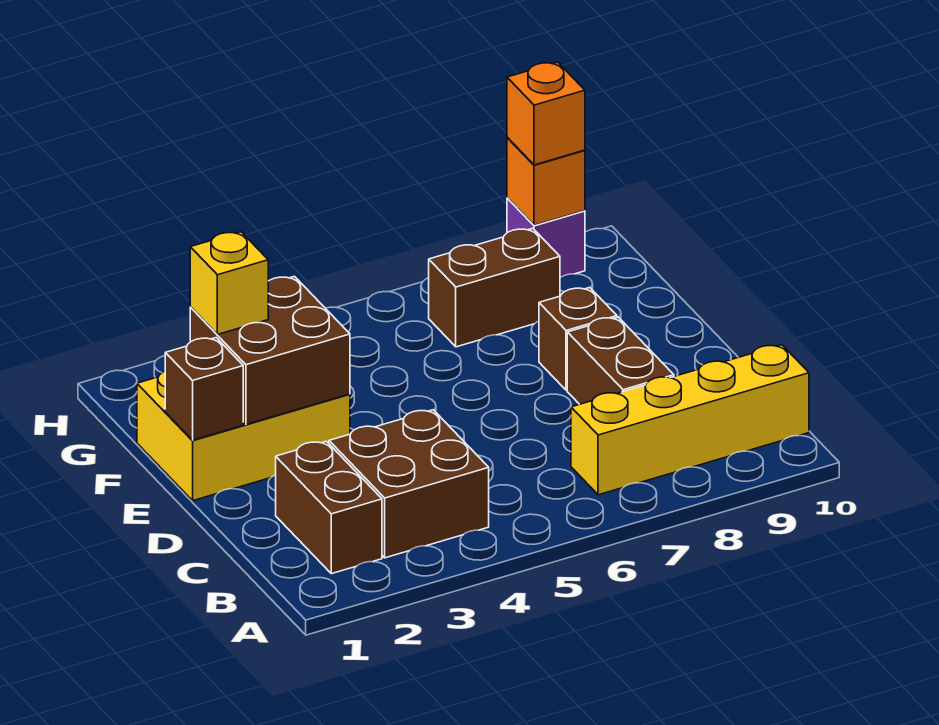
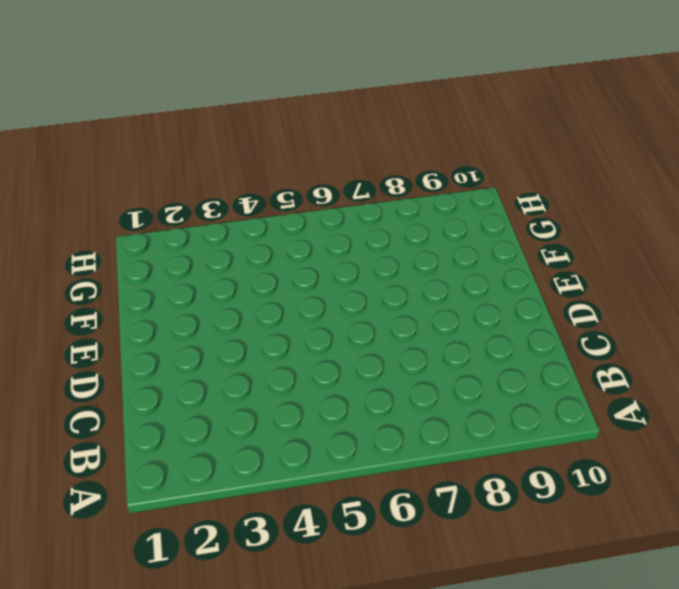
none -> brown brick B2:C2 level 1
none -> brown brick B3:C4 level 1
none -> yellow brick B7:B10 level 1

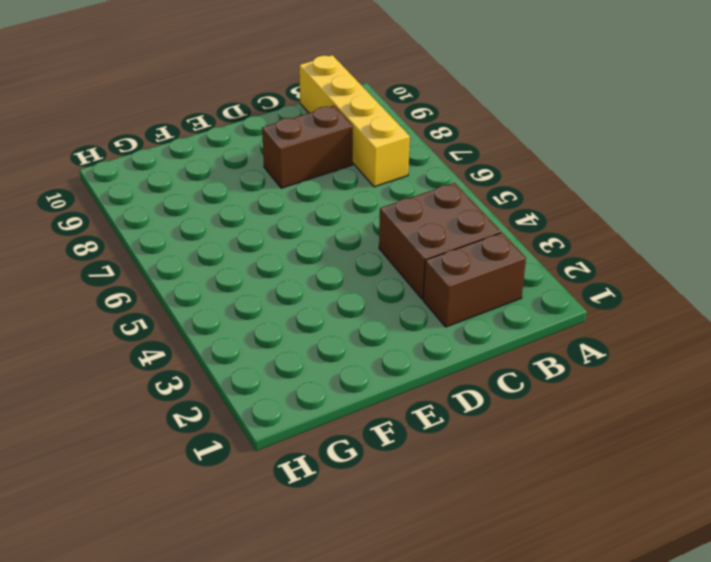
none -> yellow brick E1:F3 level 1
none -> brown brick E8 level 1
none -> brown brick G7:G8 level 1

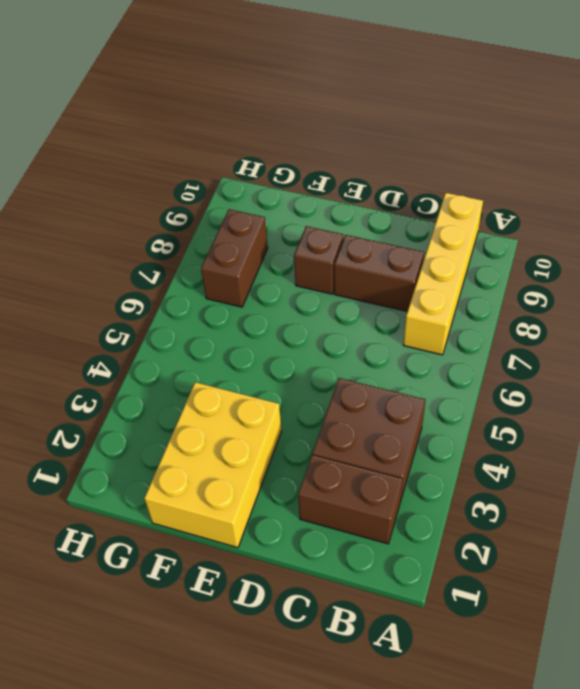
none -> purple brick H9 level 1
none -> brown brick E1 level 2
none -> brown brick E2:F3 level 2

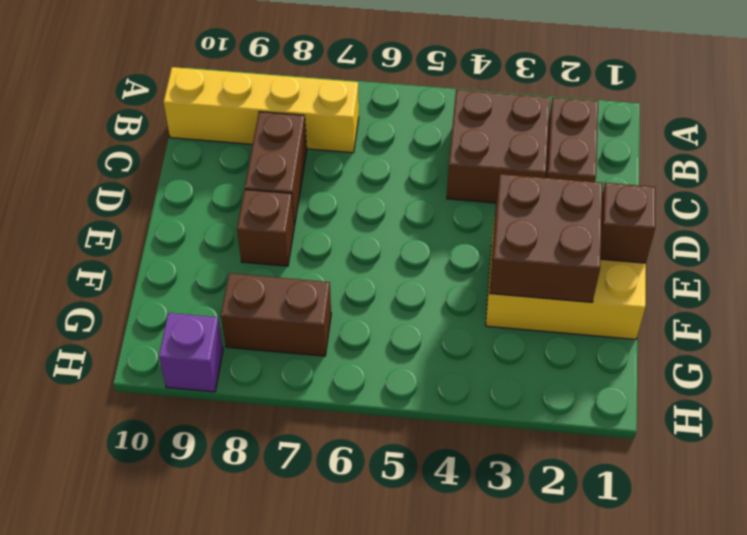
none -> orange brick H9 level 2
none -> yellow brick F2 level 3
none -> orange brick H9 level 3

